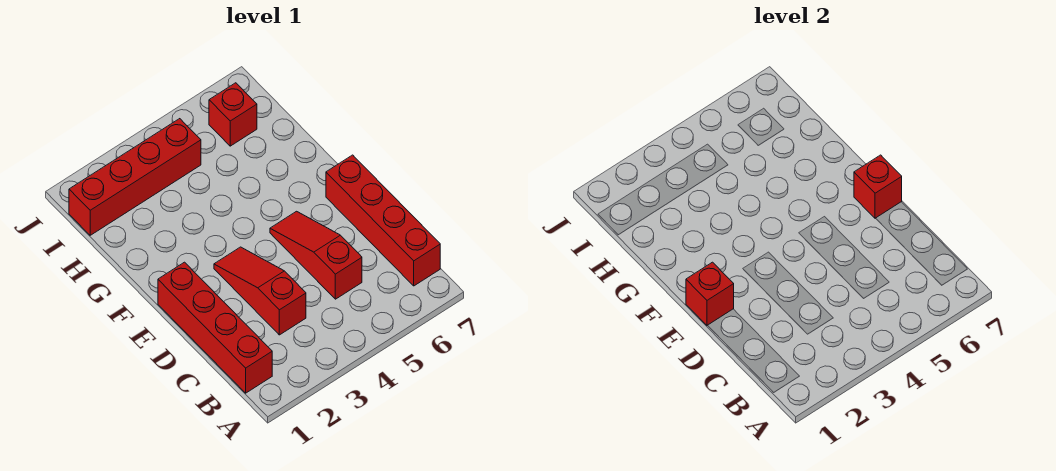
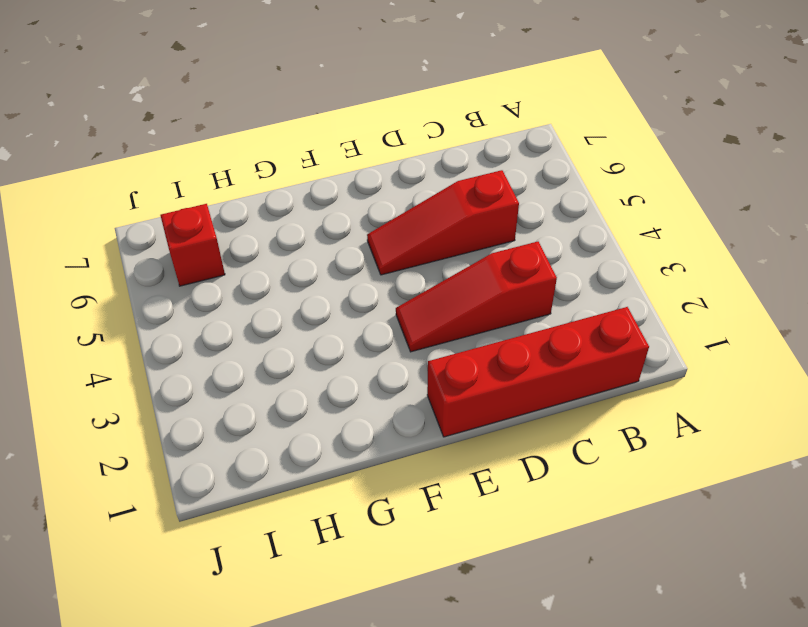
none -> red brick B7:E7 level 1
none -> red brick I1:I4 level 1

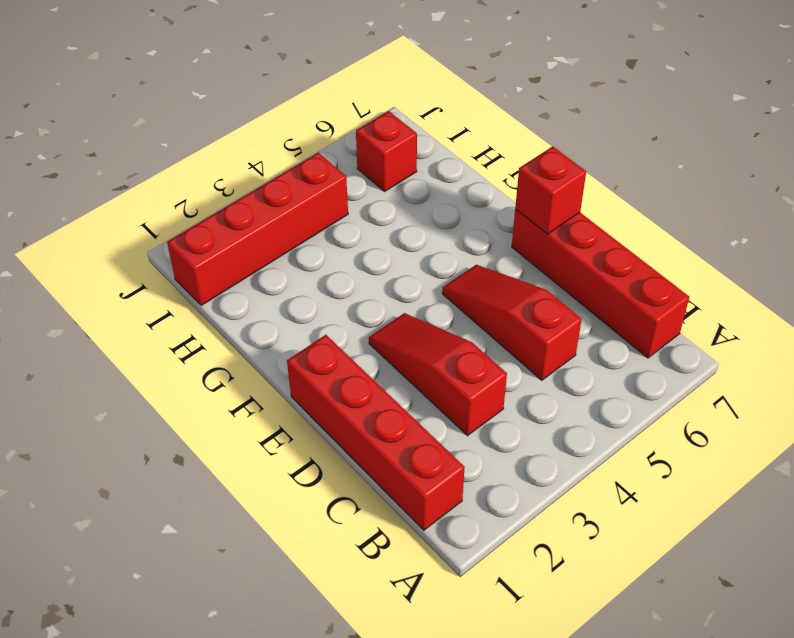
none -> red brick E1 level 2

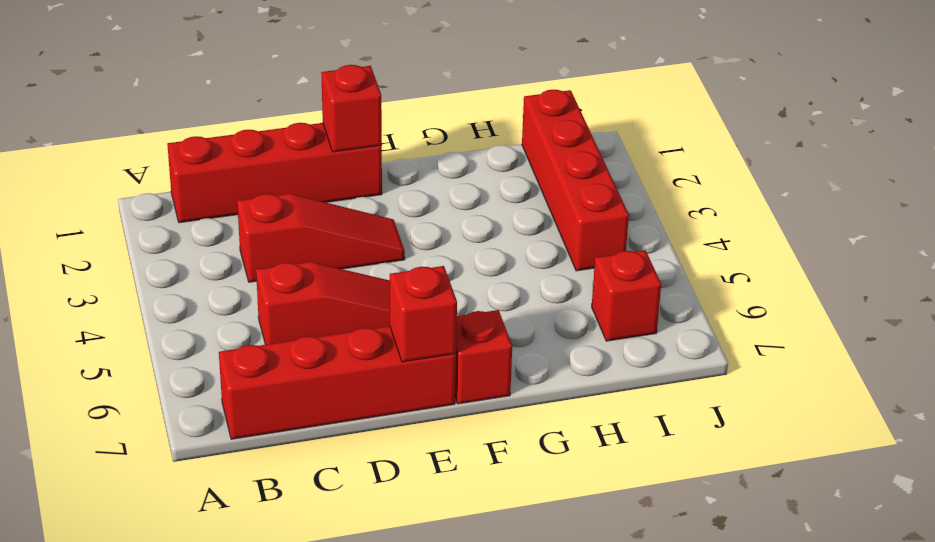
red brick F7 level 1 -> none

